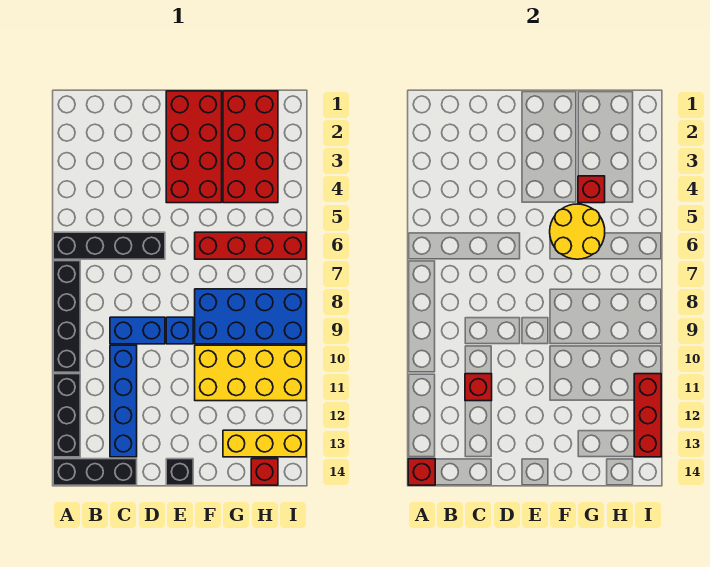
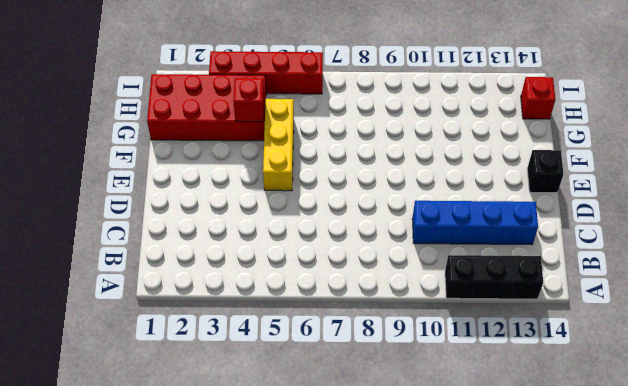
yellow brick E5:G5 level 1 -> yellow brick G13:I13 level 1
red brick I3:I6 level 1 -> red brick F6:I6 level 1
none -> black brick A6:D6 level 1
none -> black brick A7:A10 level 1
none -> black brick A14:C14 level 1

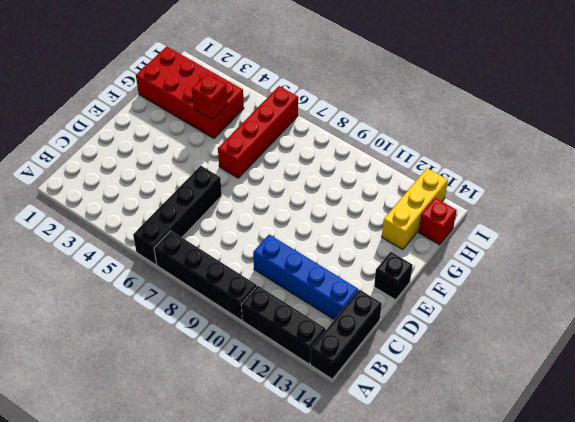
none -> blue brick C9:D9 level 1
none -> red brick E1:F4 level 1
none -> blue brick E9 level 1

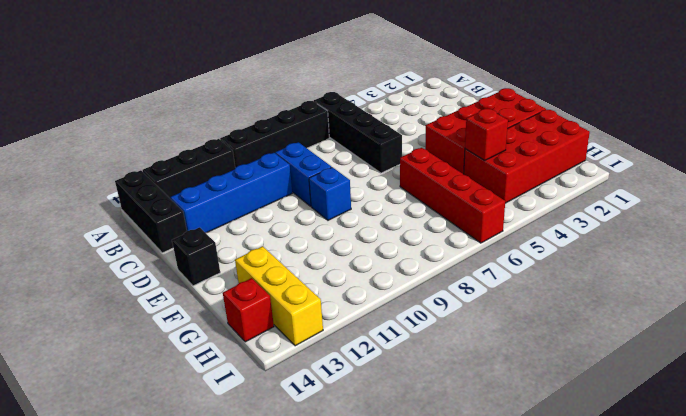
none -> blue brick F8:I9 level 1
none -> yellow brick F10:I11 level 1
none -> red brick A14 level 2

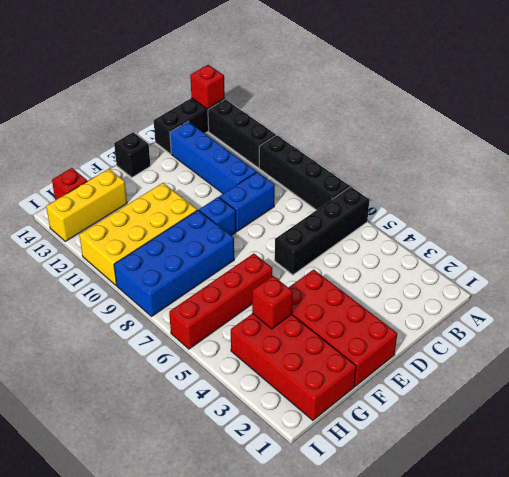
none -> red brick C11 level 2
none -> yellow round brick F5:G6 level 2
none -> red brick I11:I13 level 2

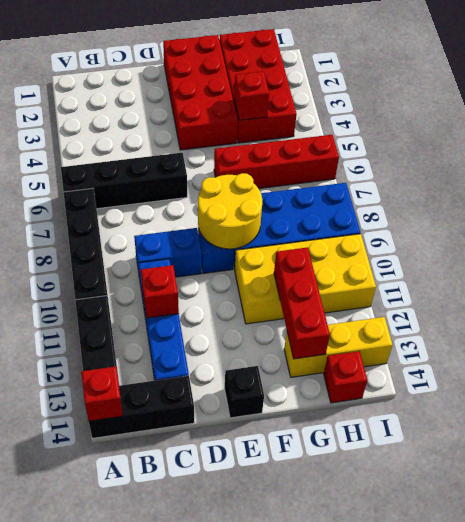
yellow round brick E8:F9 level 2 -> yellow round brick F5:G6 level 2
red brick G11:G13 level 2 -> red brick I11:I13 level 2

